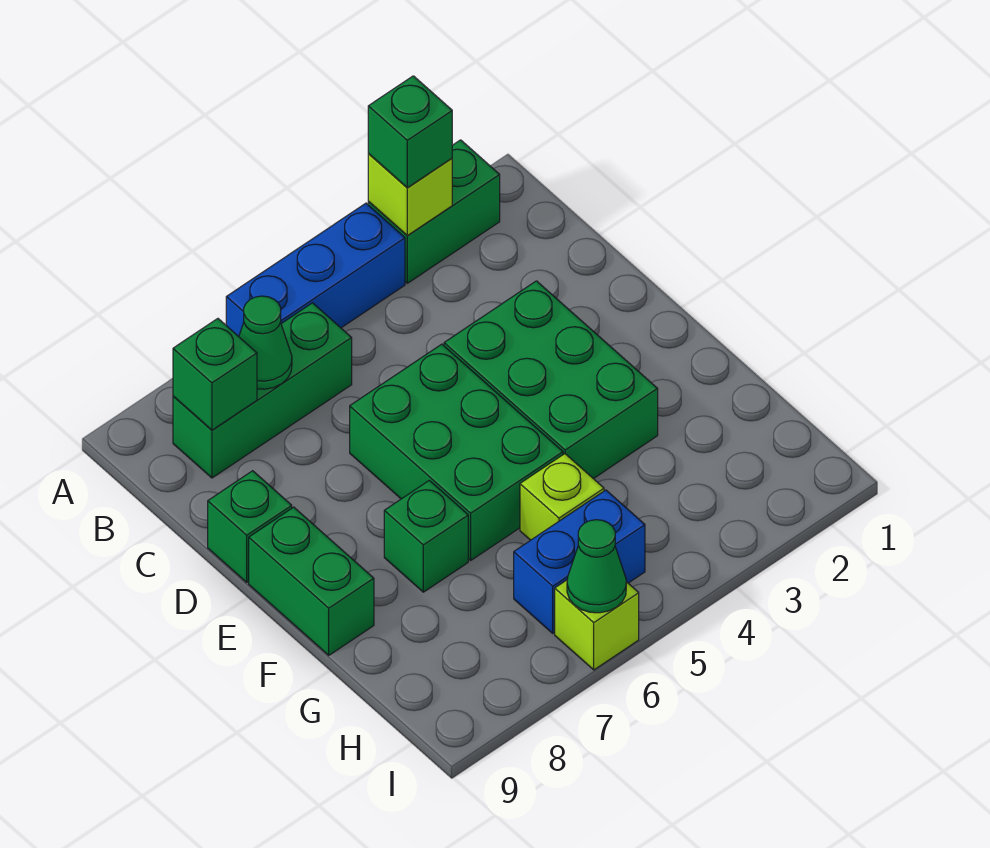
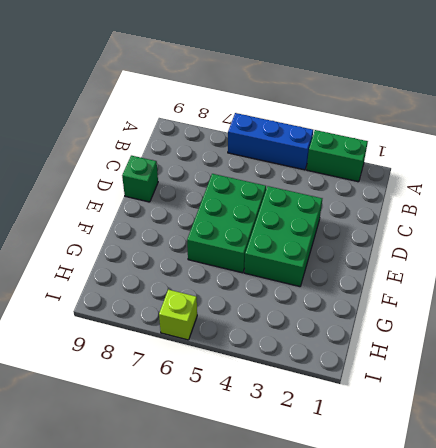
none -> green brick B6:B8 level 1
none -> green brick E9:F9 level 1
none -> green brick F7 level 1

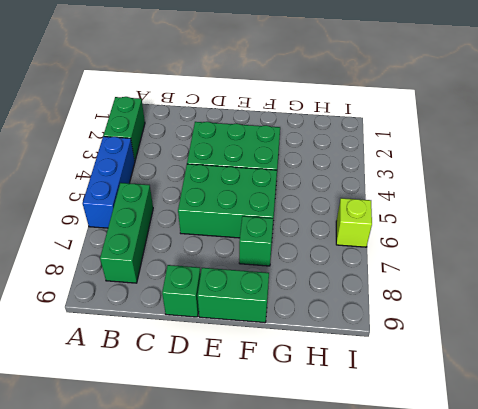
none -> lime brick G5 level 1
none -> blue brick H5:H6 level 1
none -> lime brick A3 level 2

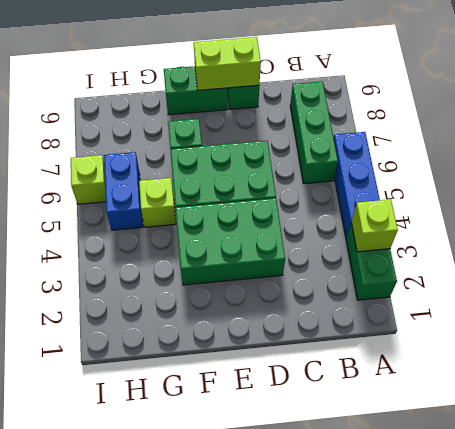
lime brick D9:E9 level 2 -> none
none -> green cone B7 level 2
none -> green brick B8 level 2
none -> green cone I6 level 2

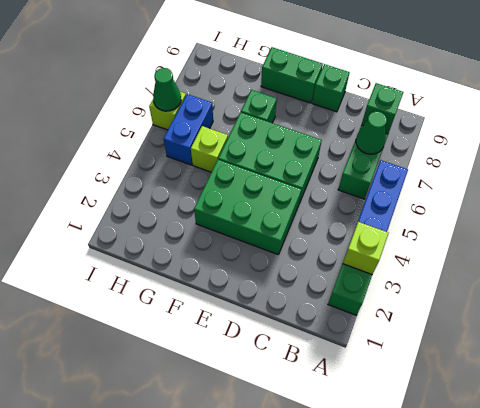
none -> green brick A3 level 3

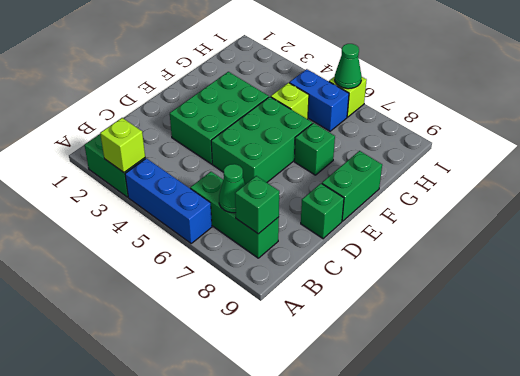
none -> green brick A3 level 3

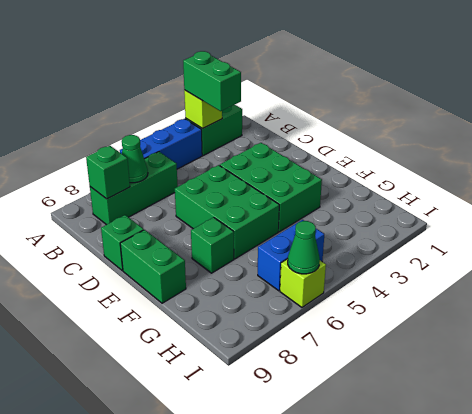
green brick A3:B3 level 3 -> green brick A3 level 3
none -> lime brick G5 level 1

